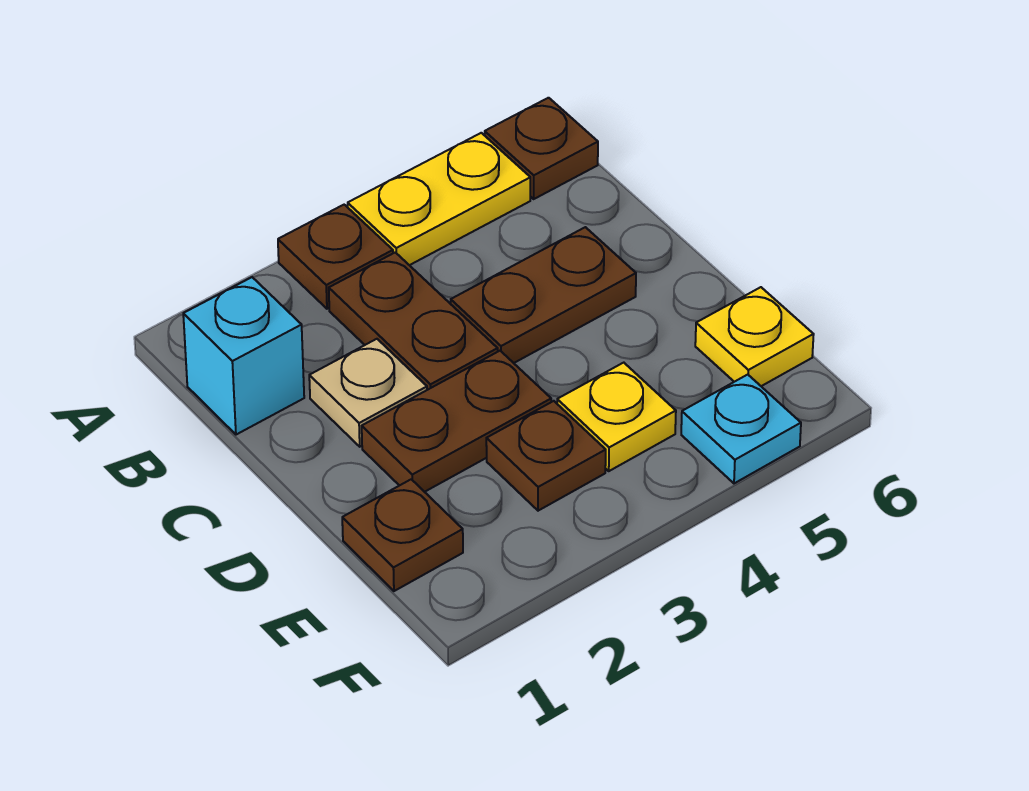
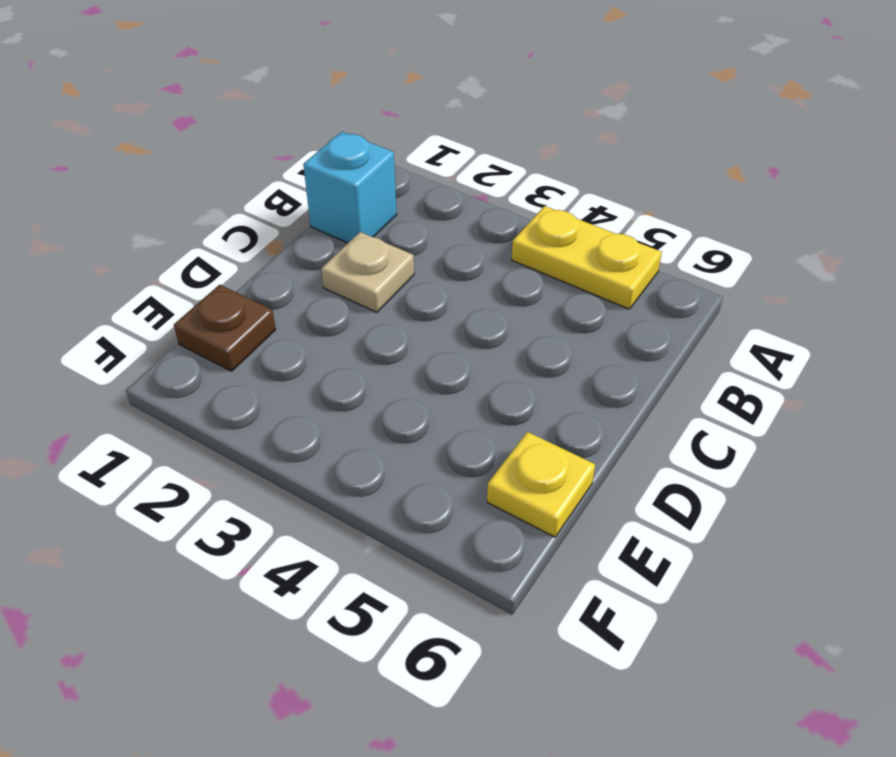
none -> brown plate A3 level 1
none -> brown plate A6 level 1
none -> brown plate B3:C3 level 1

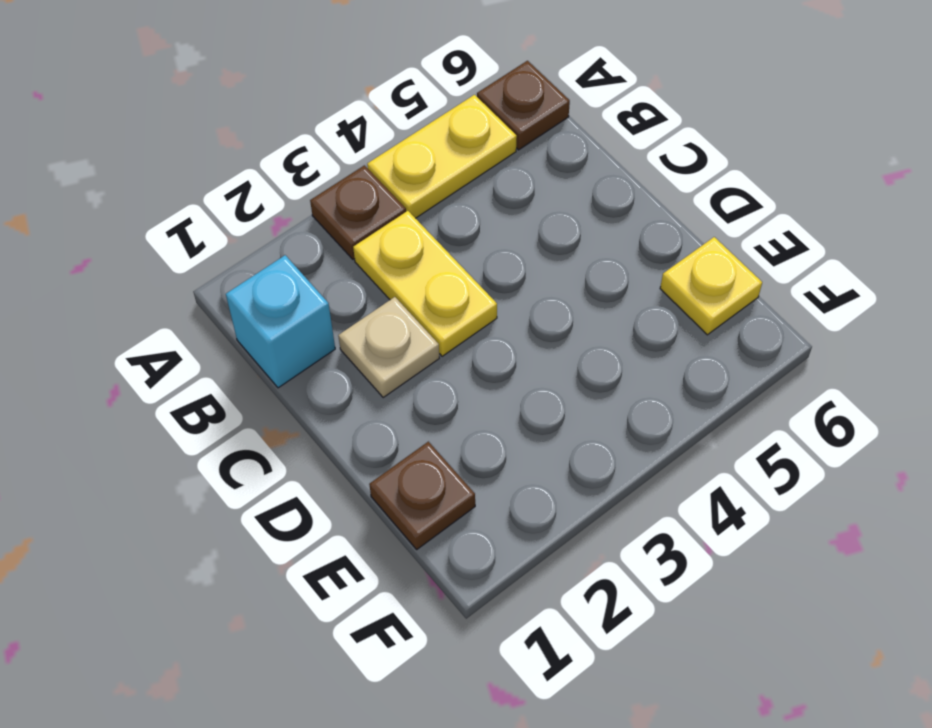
yellow plate B3:C3 level 1 -> brown plate B3:C3 level 1
none -> brown plate C4:C5 level 1
none -> brown plate D2:D3 level 1
none -> brown plate E3 level 1

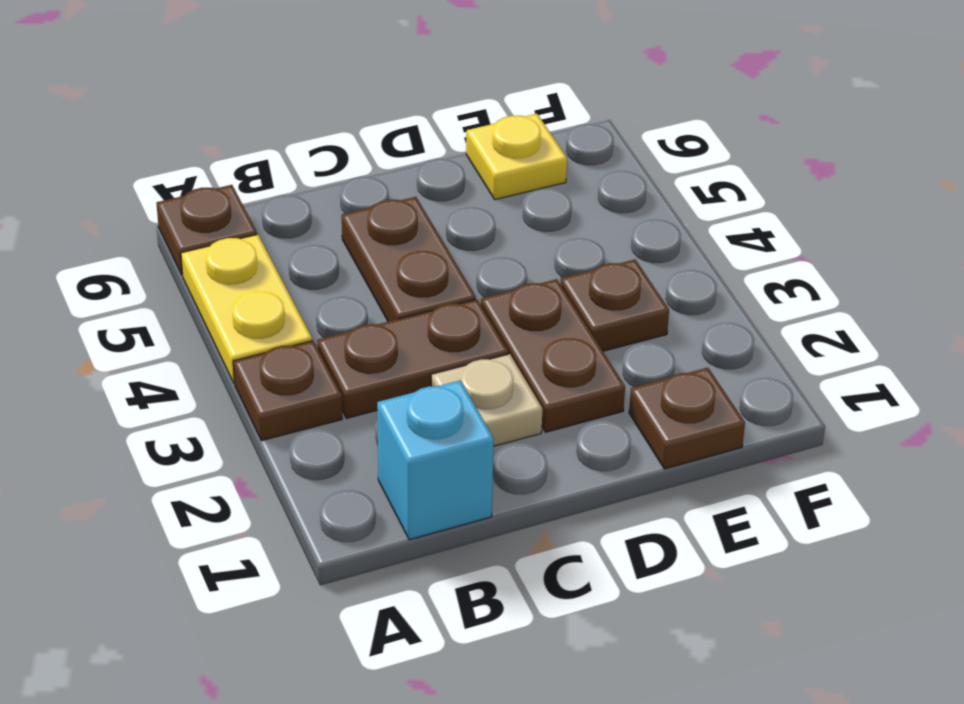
none -> yellow plate E4 level 1
none -> cyan plate F5 level 1

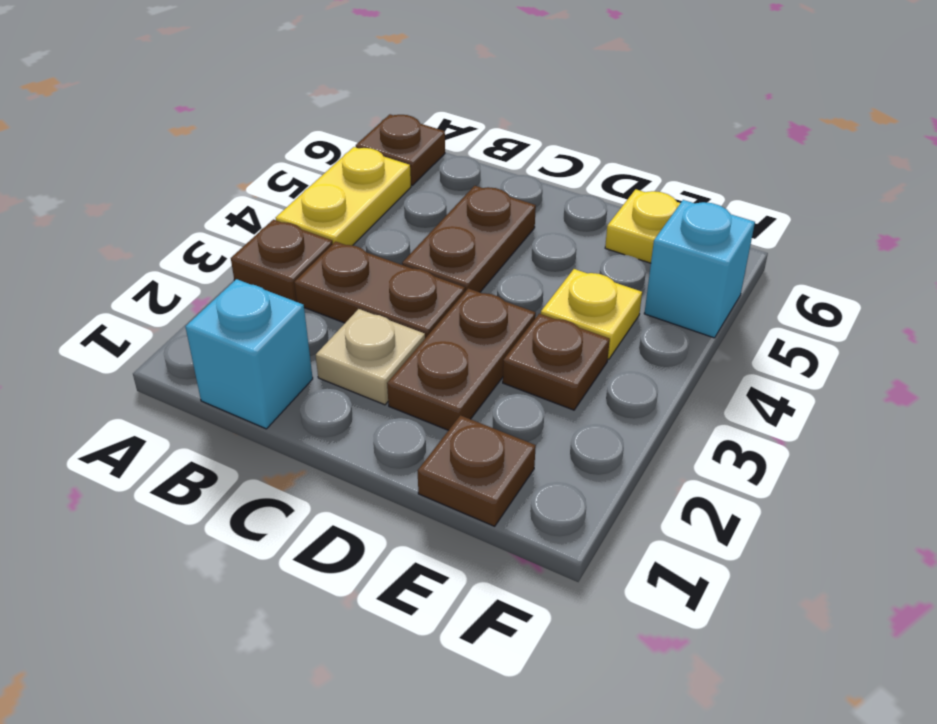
cyan brick F5 level 1 -> cyan plate F5 level 1

